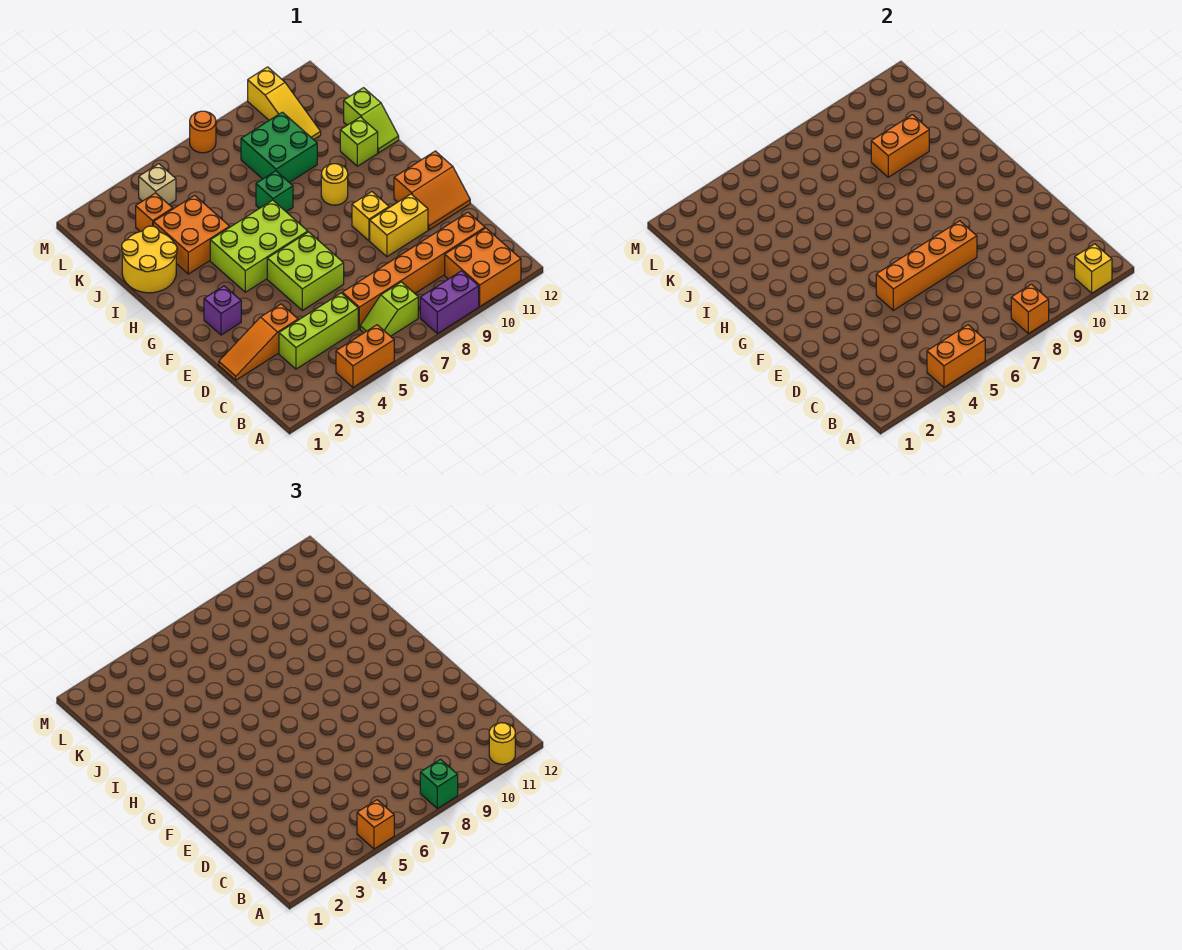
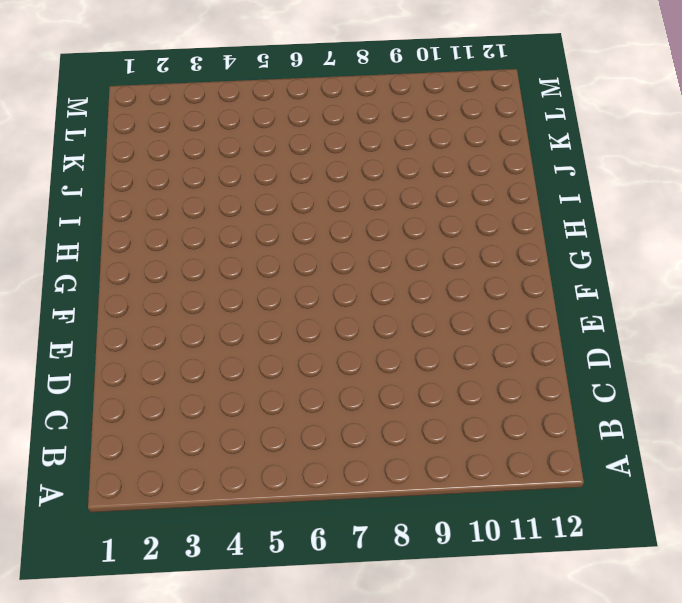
none -> orange brick A4:A5 level 1
none -> purple brick A8:A9 level 1
none -> orange brick A10:B11 level 1
none -> lime slope B6:B7 level 1 top 7

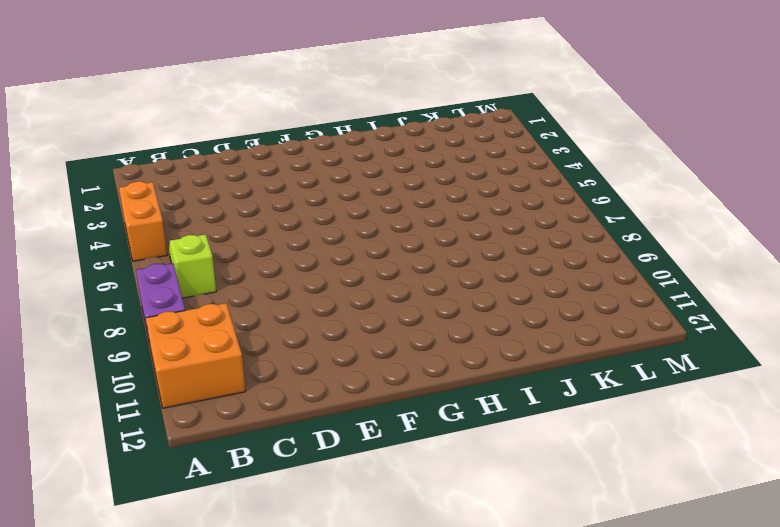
none -> lime brick C3:C5 level 1
none -> orange brick C6:C11 level 1
none -> orange slope D1:D3 level 1 top 3
none -> lime brick E5:F6 level 1

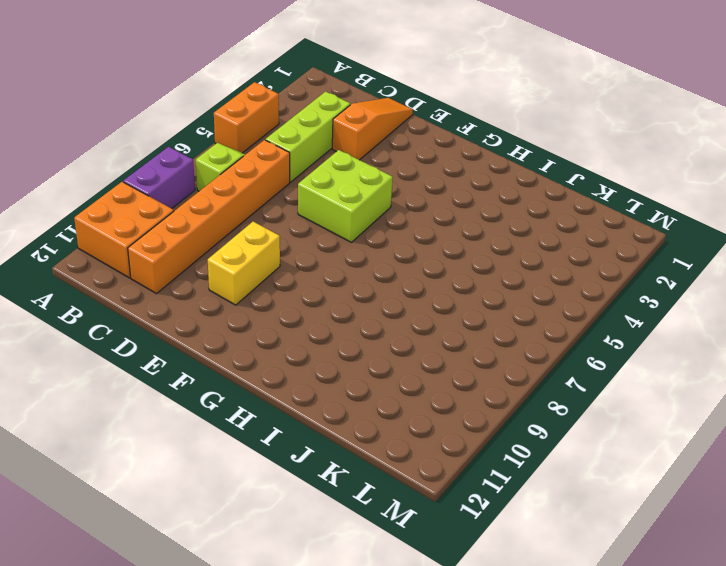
none -> orange slope E11:F12 level 1 top F
none -> purple brick F2 level 1
none -> yellow brick F9 level 1
none -> lime brick G4:H6 level 1

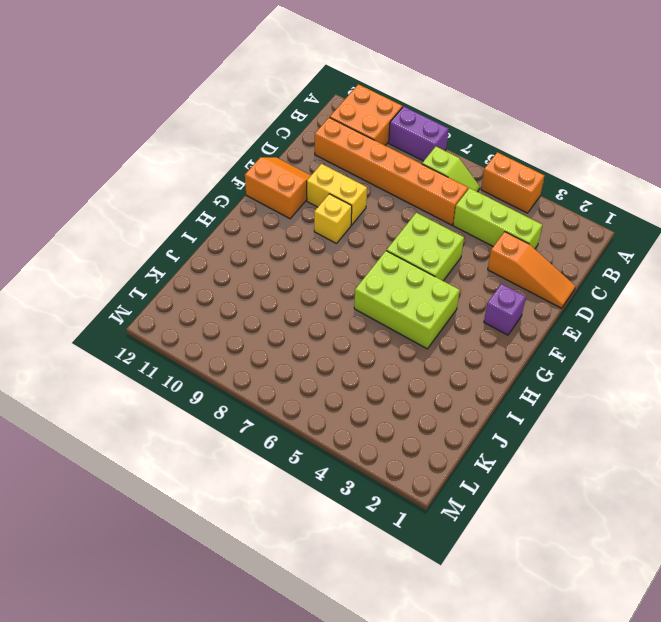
none -> yellow round brick H9 level 1
none -> yellow round brick I1:J2 level 1
none -> orange brick I3:J4 level 1
none -> green brick I7 level 1

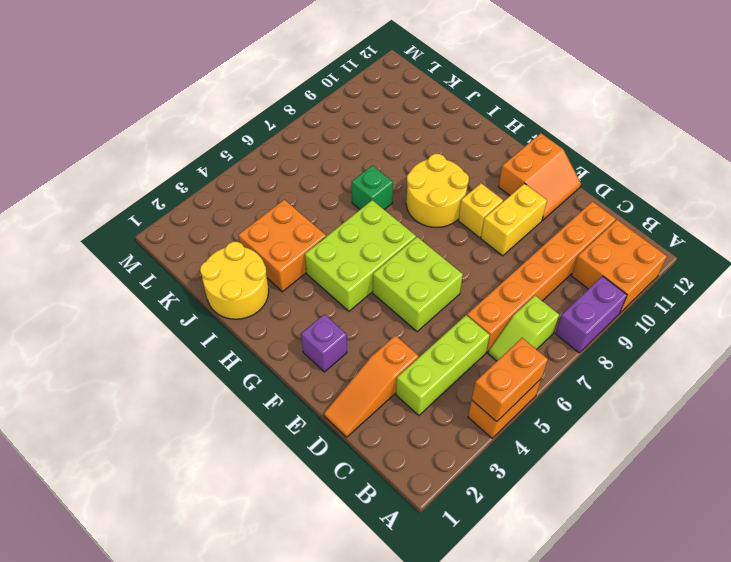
yellow round brick G8:H9 level 1 -> yellow round brick H9 level 1
none -> lime brick I11 level 1
none -> lime slope I12:J12 level 1 top J
none -> green brick J8:K9 level 1
none -> orange brick K3 level 1

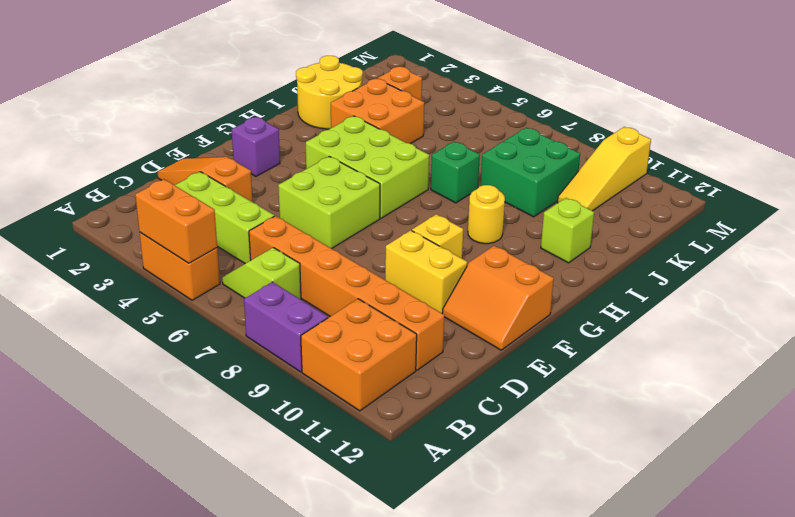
none -> lime slope I12:J12 level 1 top J
none -> tan brick L4 level 1
none -> orange round brick M7 level 1
none -> orange brick A8 level 2

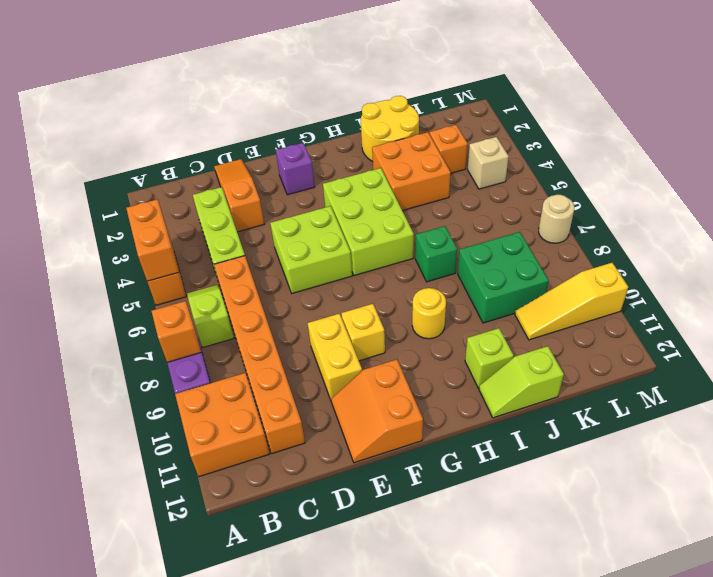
tan round brick M7 level 1 -> orange round brick M7 level 1
none -> yellow brick A11 level 2
none -> orange brick E5:E8 level 2
none -> orange brick J9:J10 level 2
none -> orange brick A5 level 3

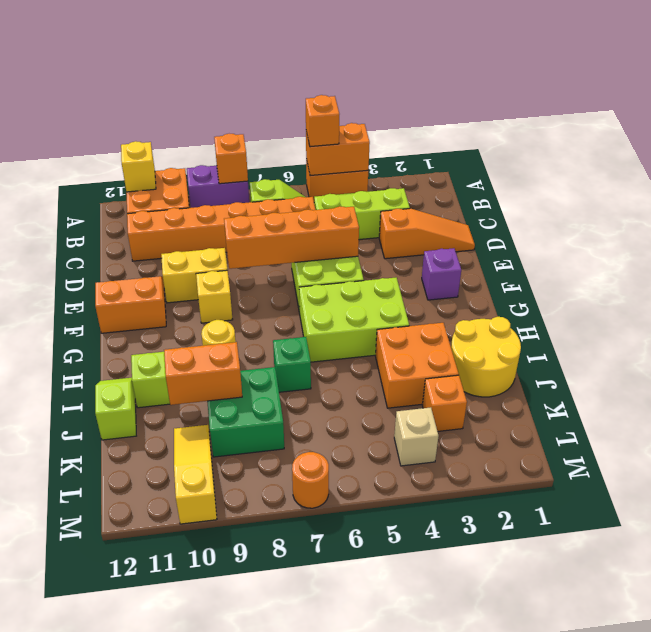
none -> green brick A8 level 3
none -> yellow round brick A11 level 3

